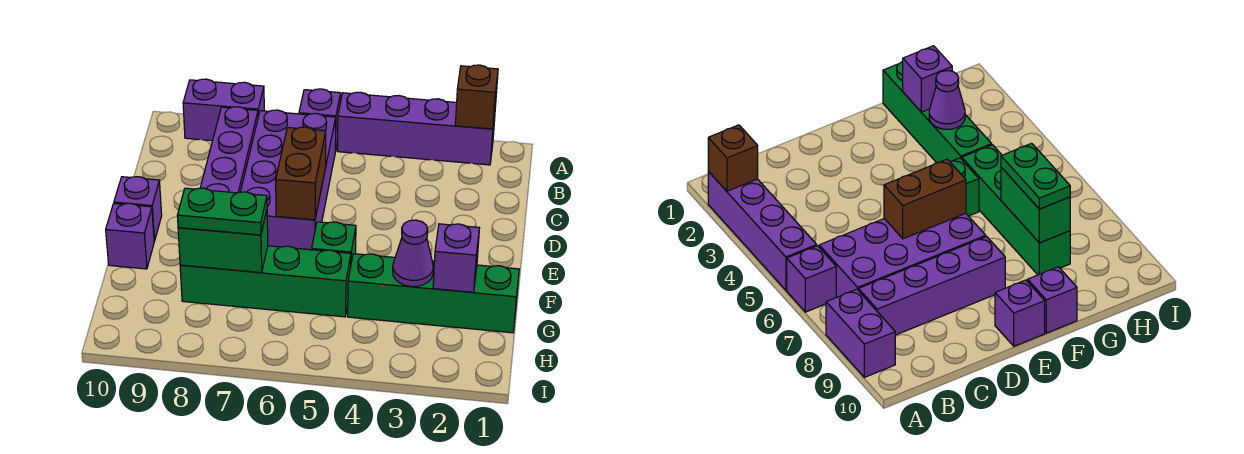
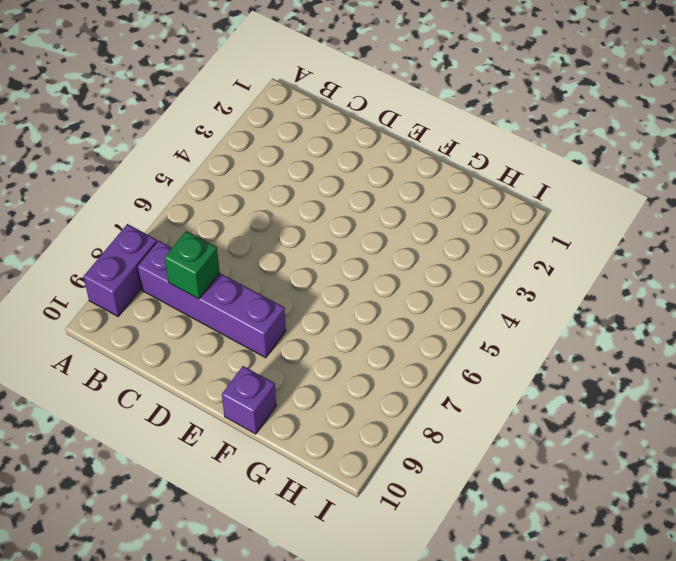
green brick C8 level 2 -> green brick F5 level 1
none -> purple brick A2:A5 level 1
none -> purple brick A6 level 1
none -> purple brick B6:E7 level 1

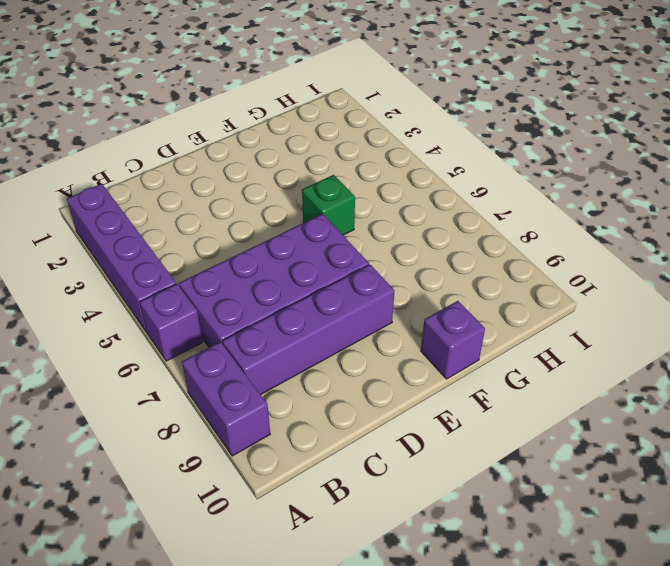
none -> purple brick E10 level 1
none -> green brick G1:G4 level 1
none -> green brick G5:G8 level 1

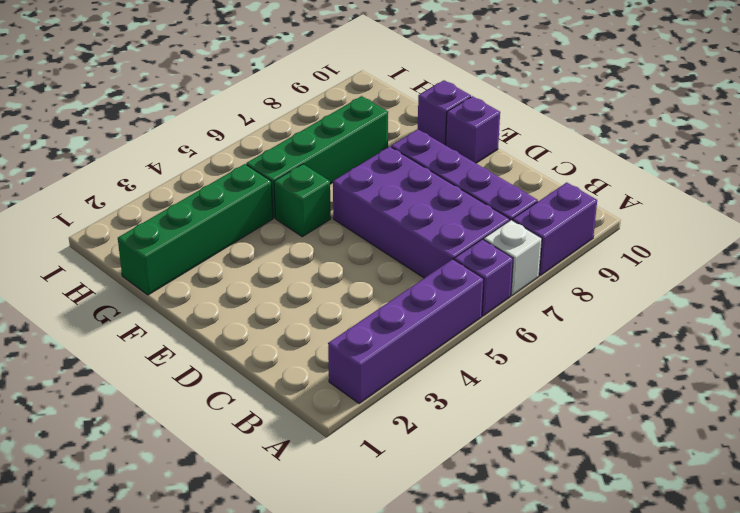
white brick A7 level 1 -> none
none -> brown brick A2 level 2
none -> brown brick D6:E6 level 2
none -> purple brick G2 level 2

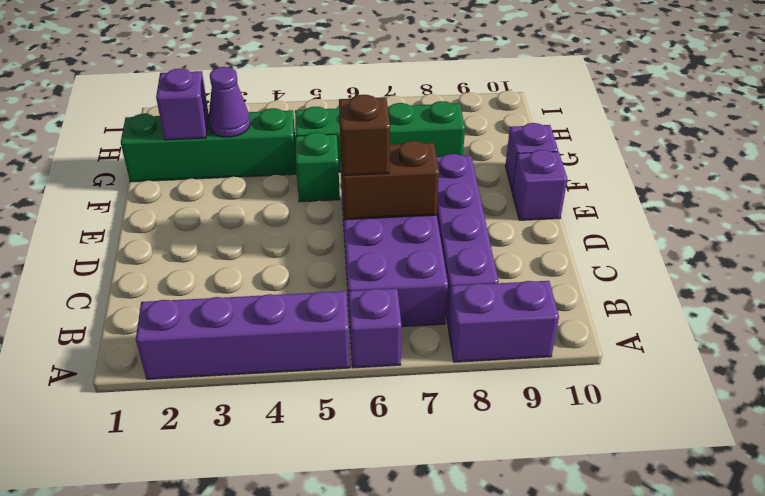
brown brick D6:D7 level 2 -> brown brick D6:E6 level 2
brown brick D6 level 3 -> brown brick A2 level 2
none -> green brick G7:G8 level 2
none -> green plate G7:G8 level 3

